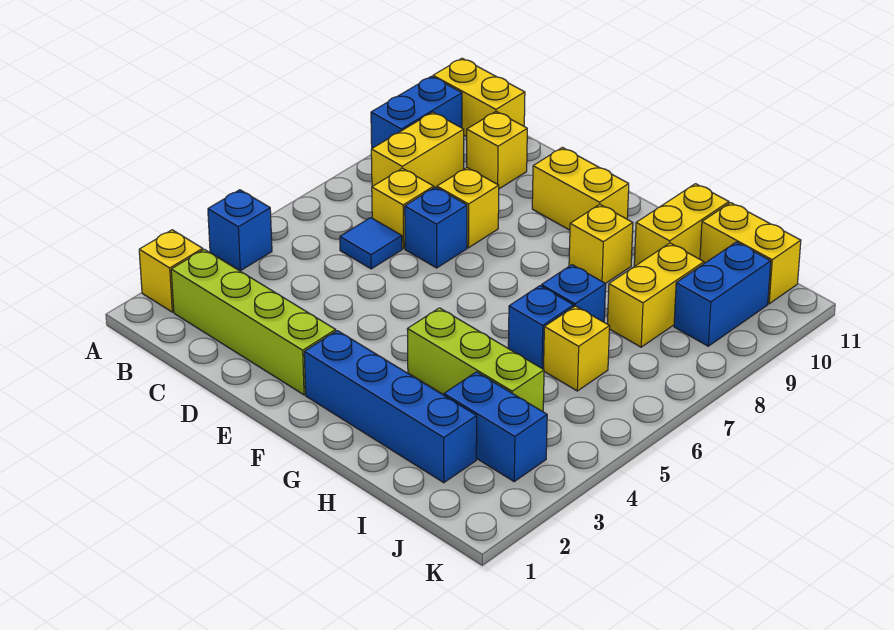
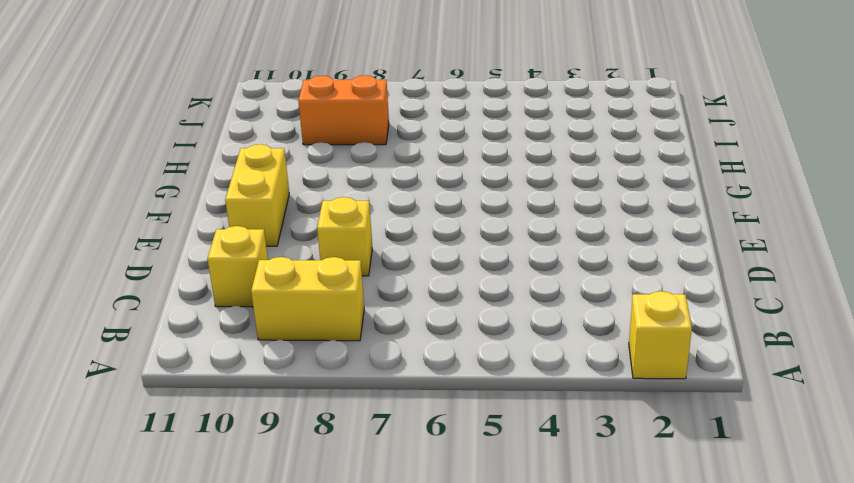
orange brick I8:I9 level 1 -> yellow brick I8:I9 level 1
none -> blue brick A4 level 1
none -> blue brick A9:A10 level 1
none -> yellow brick A11:B11 level 1

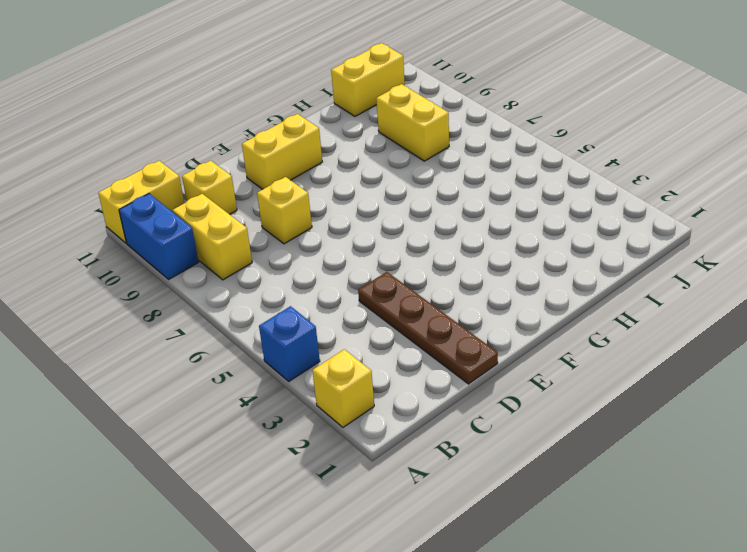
brown plate D1:D4 level 1 -> lime brick B2:E2 level 1
none -> blue tile C6 level 1
none -> yellow brick C7 level 1
none -> blue brick D7 level 1

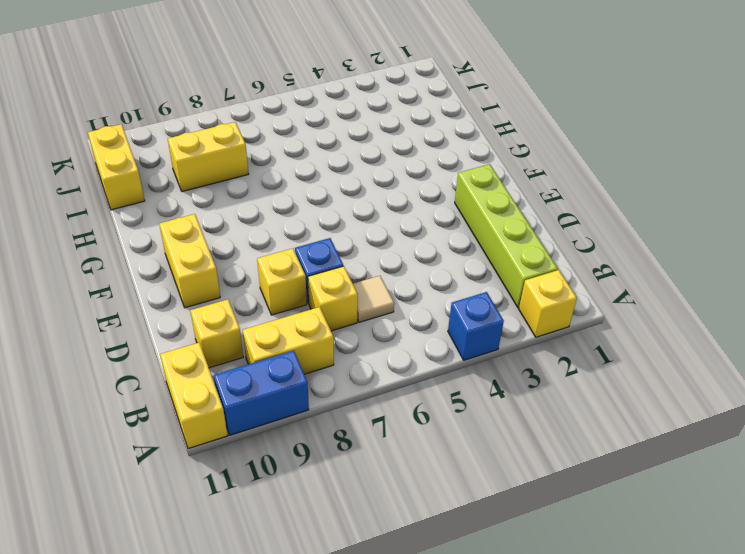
tan tile C6 level 1 -> blue tile C6 level 1
none -> blue brick F2:I2 level 1
none -> lime brick G4:I4 level 1
none -> yellow brick G9 level 1

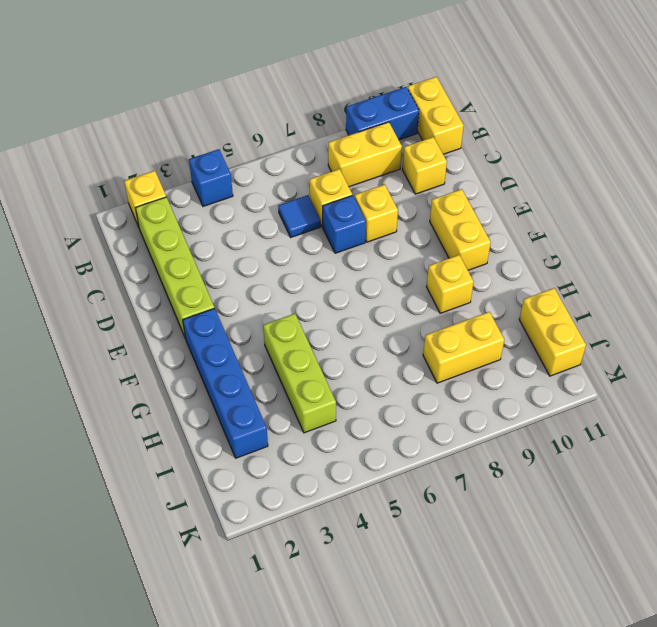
none -> blue brick H6 level 1
none -> blue brick H7 level 1
none -> yellow brick H10:H11 level 1

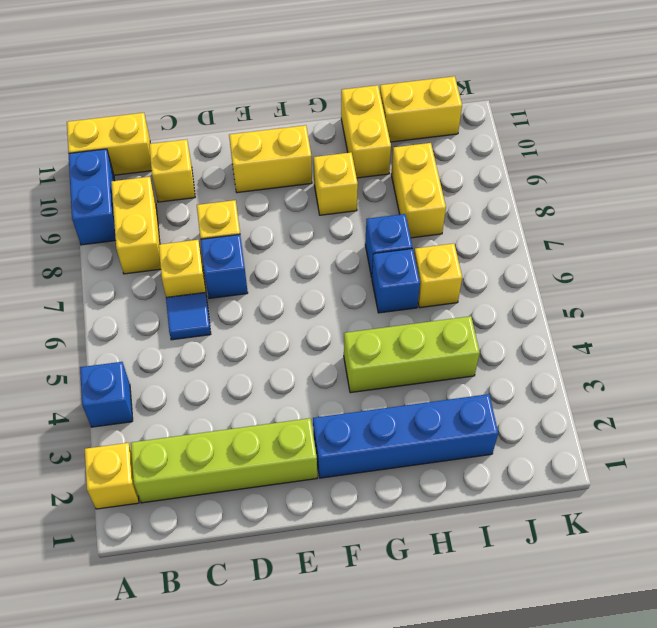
none -> blue brick I3:J3 level 1
none -> blue brick J9:J10 level 1

